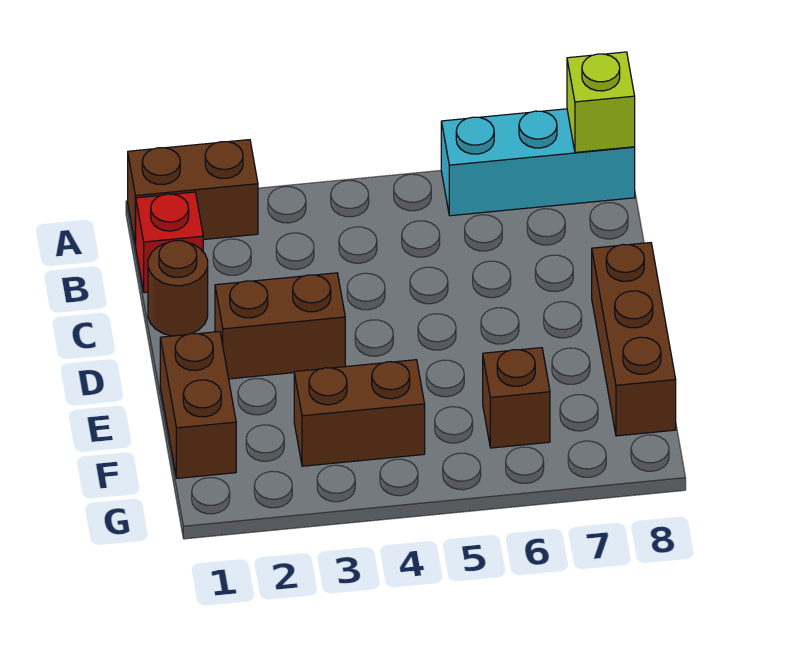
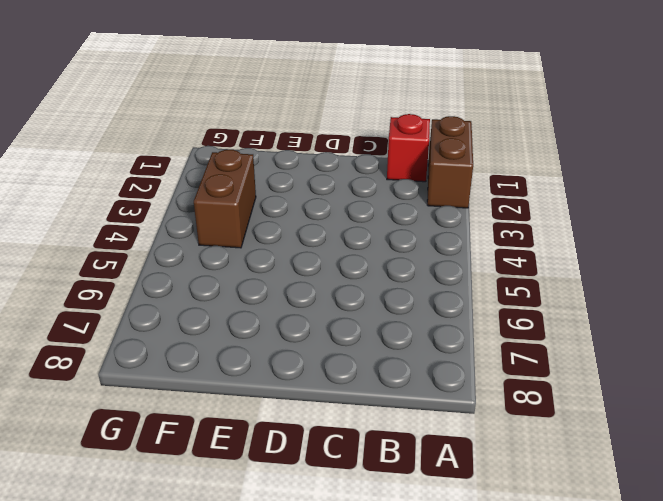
none -> cyan brick A6:A8 level 1
none -> brown round brick C1 level 1

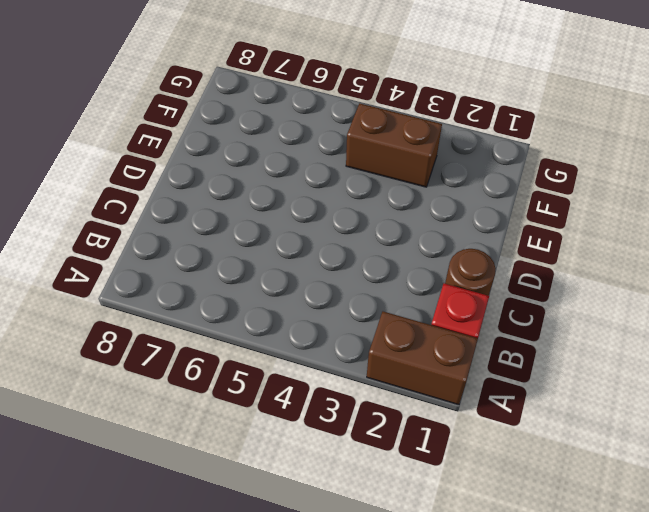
none -> cyan brick A6:A8 level 1
none -> brown brick D2:D3 level 1

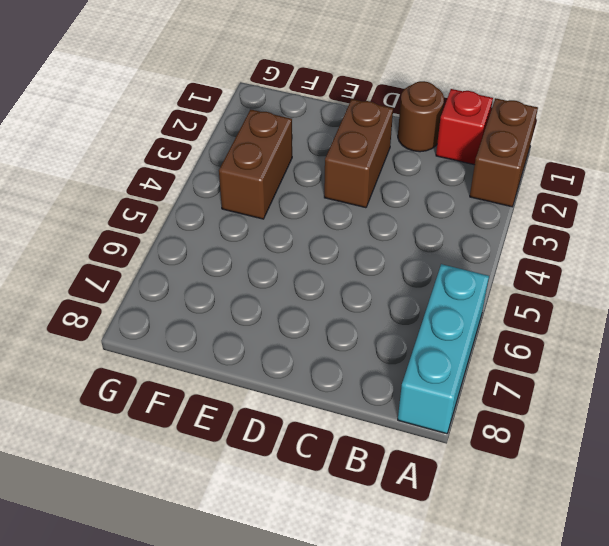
none -> brown brick D8:F8 level 1
none -> brown brick E1:F1 level 1

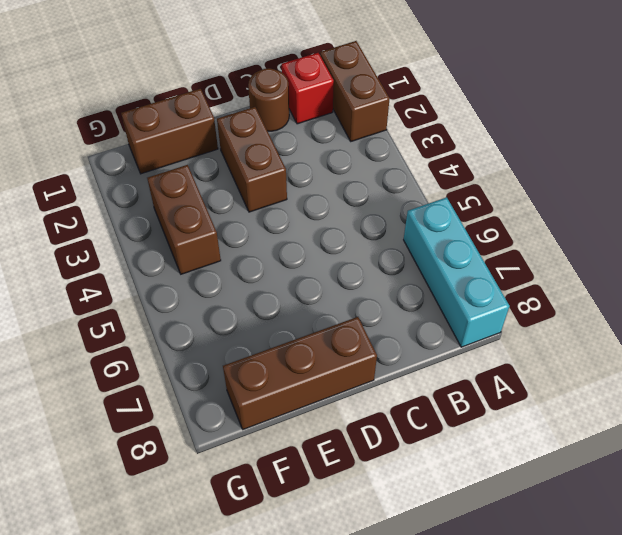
none -> brown brick F6 level 1
none -> lime brick A8 level 2

